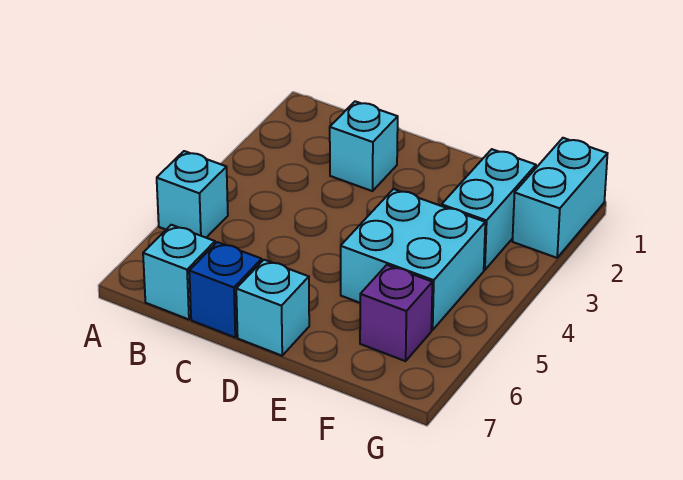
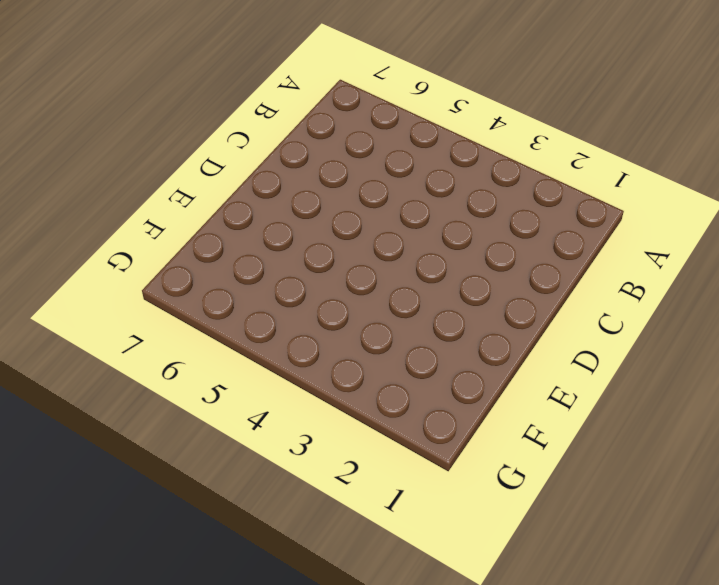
none -> cyan brick A5 level 1
none -> cyan brick B7 level 1

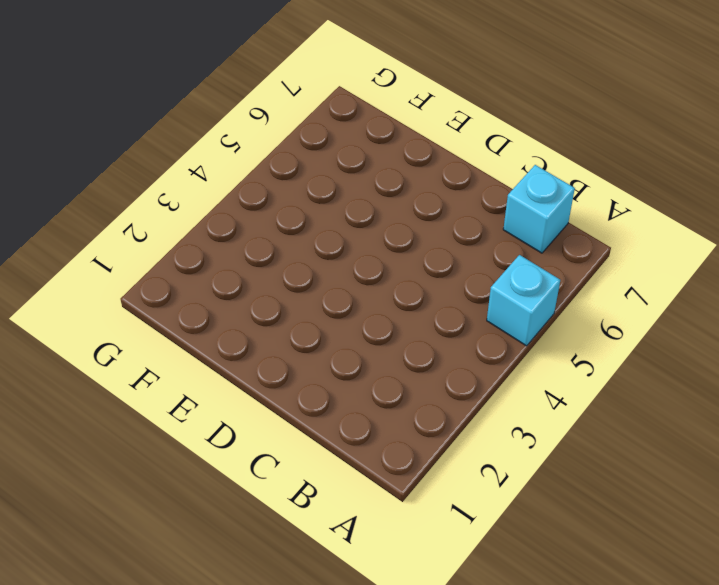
none -> cyan brick C2 level 1
none -> blue brick C7 level 1

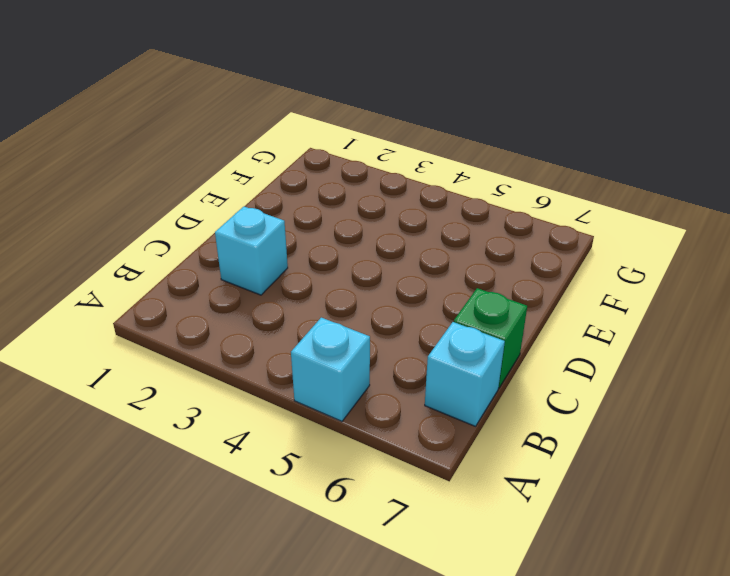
green brick C7 level 1 -> blue brick C7 level 1
none -> cyan brick D7 level 1
none -> cyan brick E4:F5 level 1

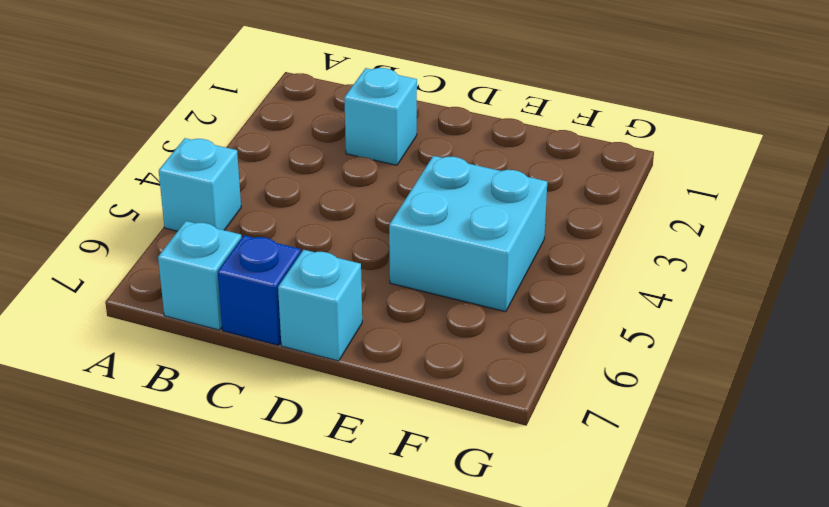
none -> cyan brick F2:F3 level 1
none -> purple brick F6 level 1

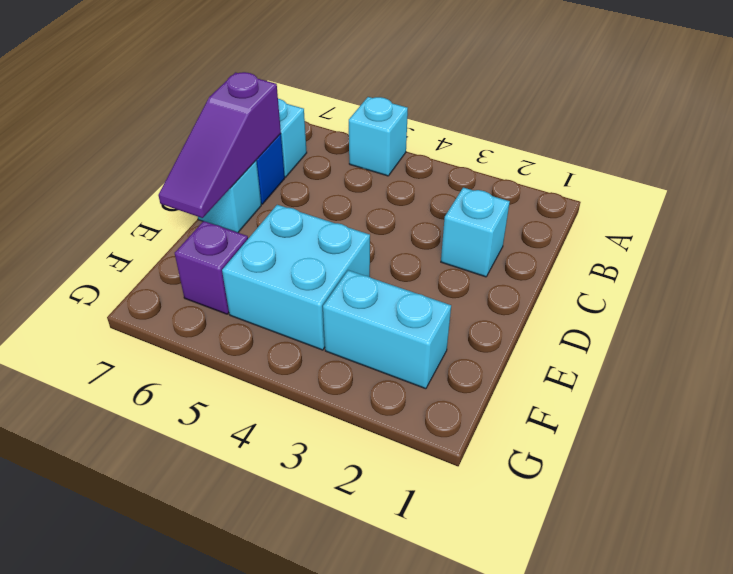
purple slope C7:E7 level 2 top C -> none
none -> cyan brick G1:G2 level 1

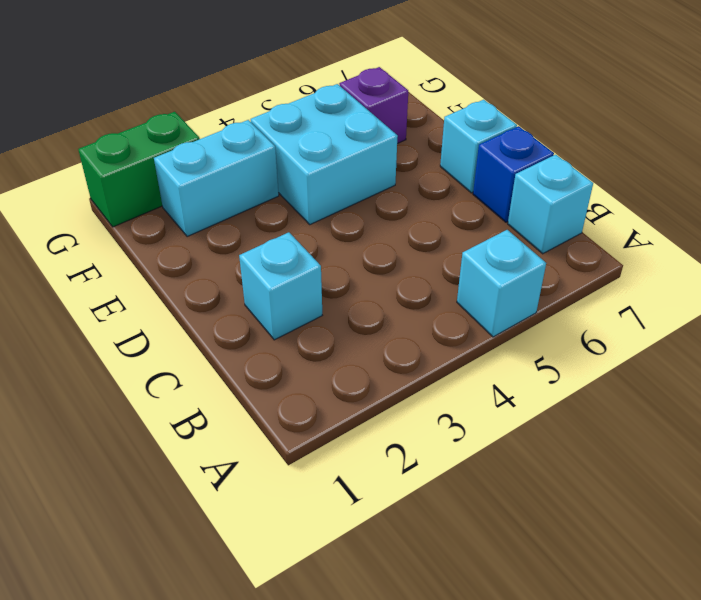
green brick G1:G2 level 1 -> cyan brick G1:G2 level 1

